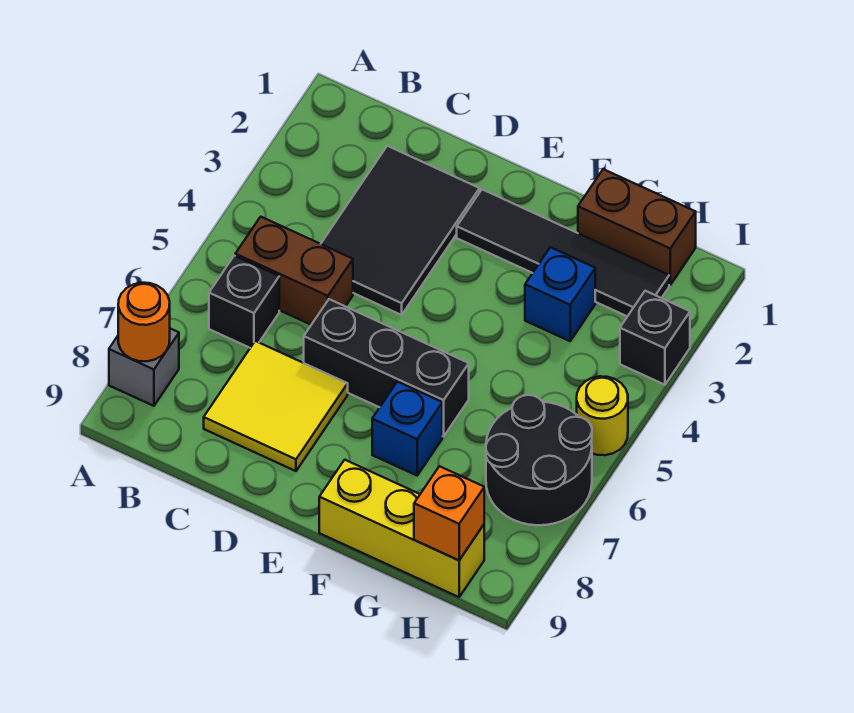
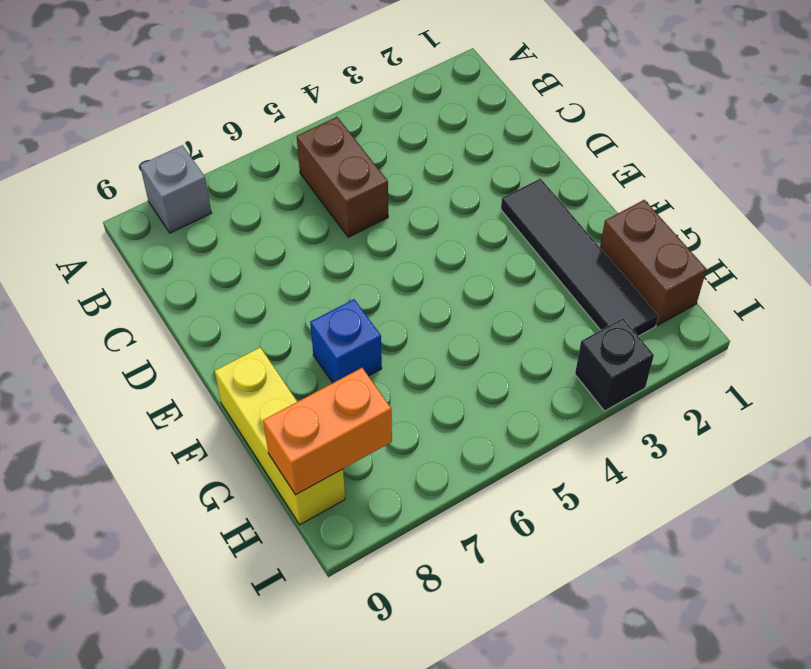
orange brick H8:H9 level 2 -> orange brick H9 level 2
none -> black brick B6 level 1
none -> black tile C2:D4 level 1
none -> yellow tile C7:D8 level 1

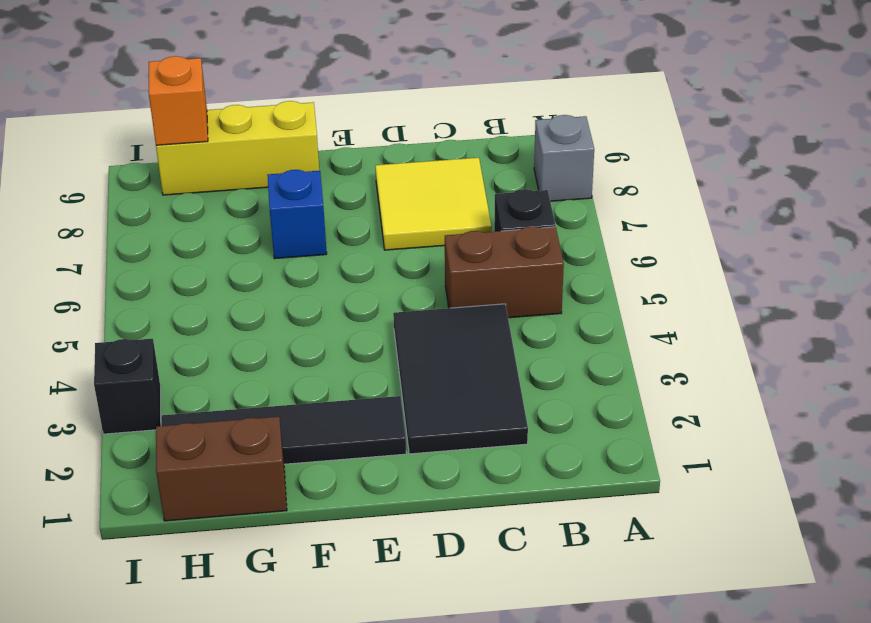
none -> black brick D6:F6 level 1
none -> blue brick G3 level 1
none -> black round brick H6:I7 level 1

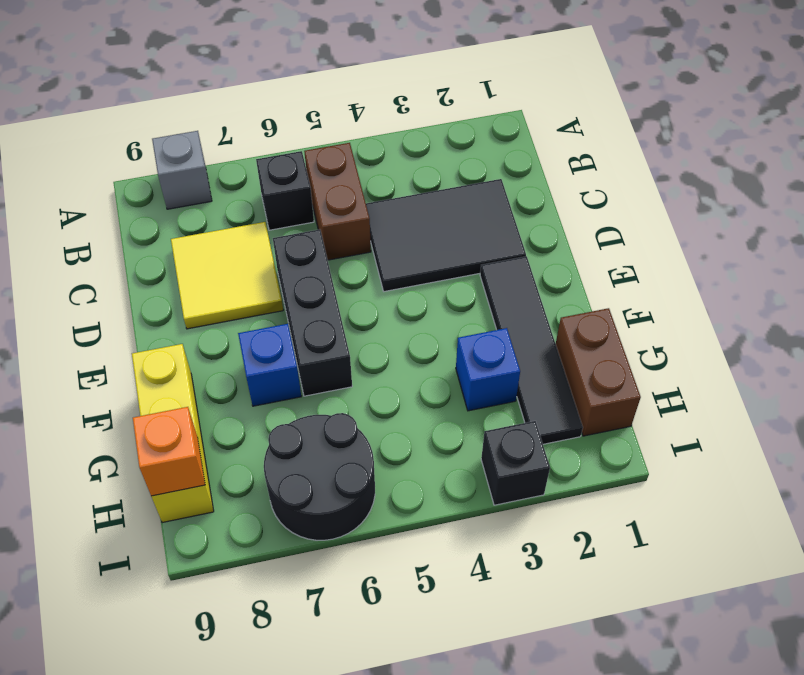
none -> yellow round brick I5 level 1
none -> orange round brick A8 level 2

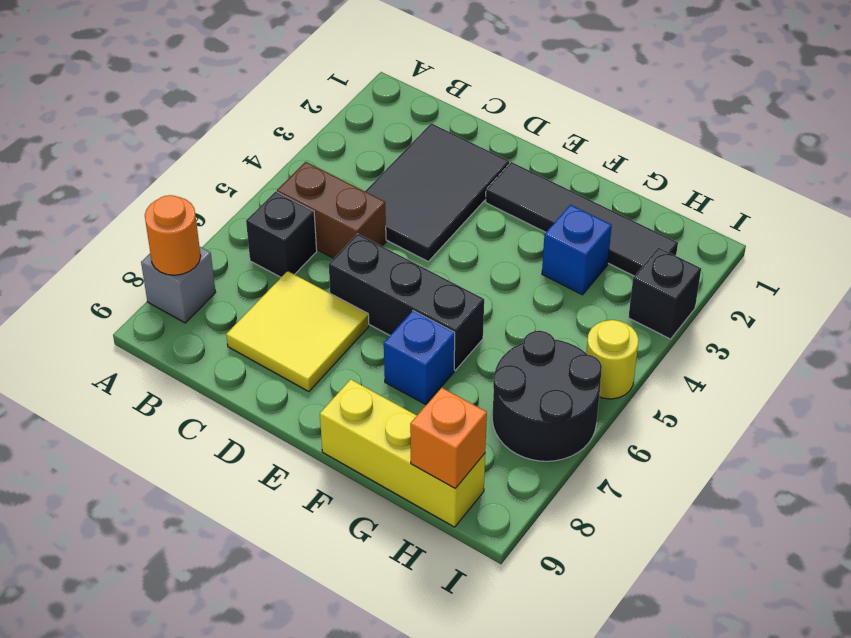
none -> brown brick G1:H1 level 1

